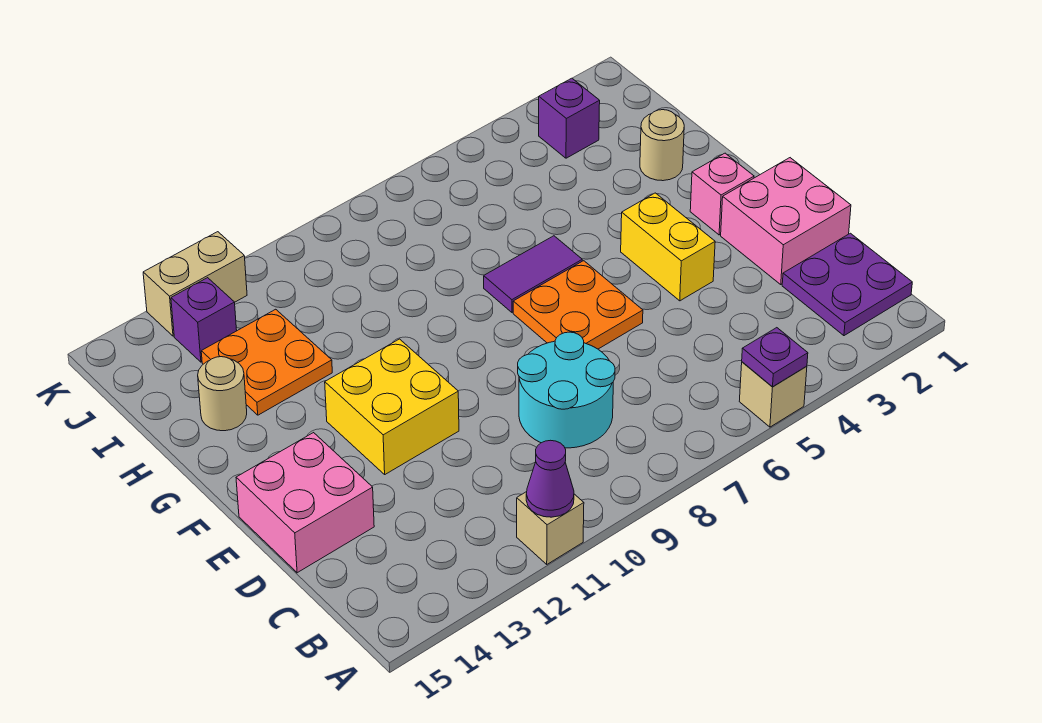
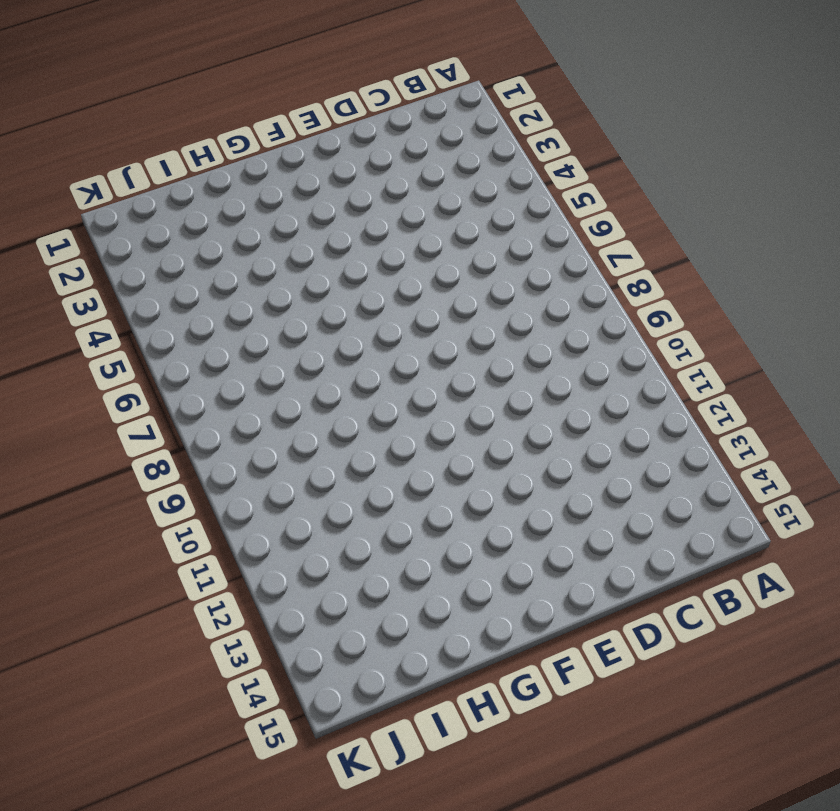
none -> tan brick A5 level 1
none -> tan brick A11 level 1
none -> purple plate B1:C2 level 1

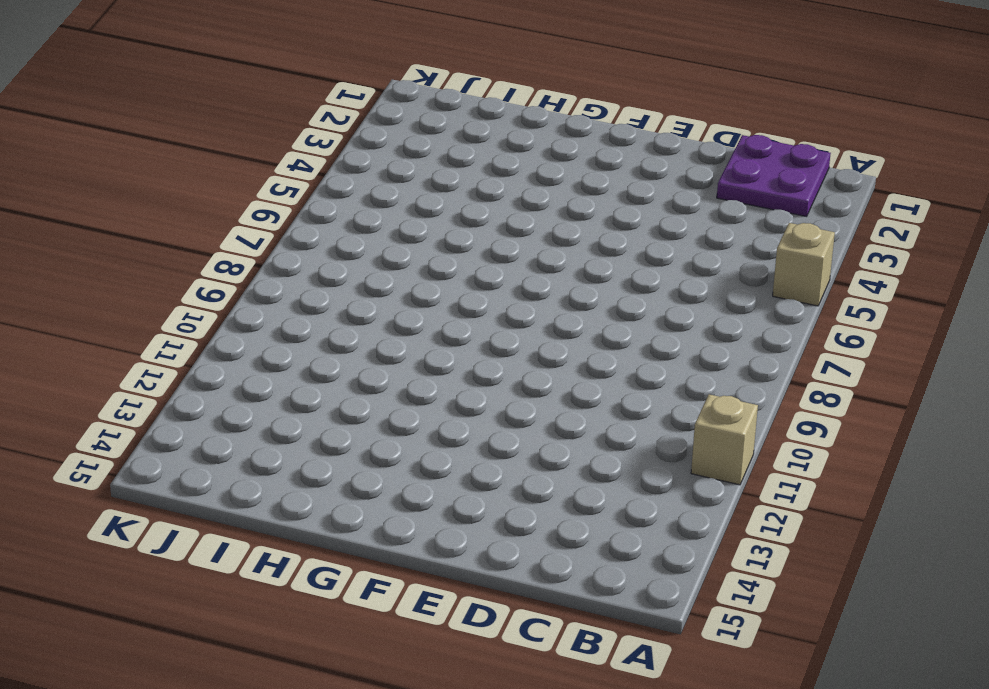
none -> cyan round brick C8:D9 level 1
none -> pink brick D1:E2 level 1
none -> pink brick D14:E15 level 1

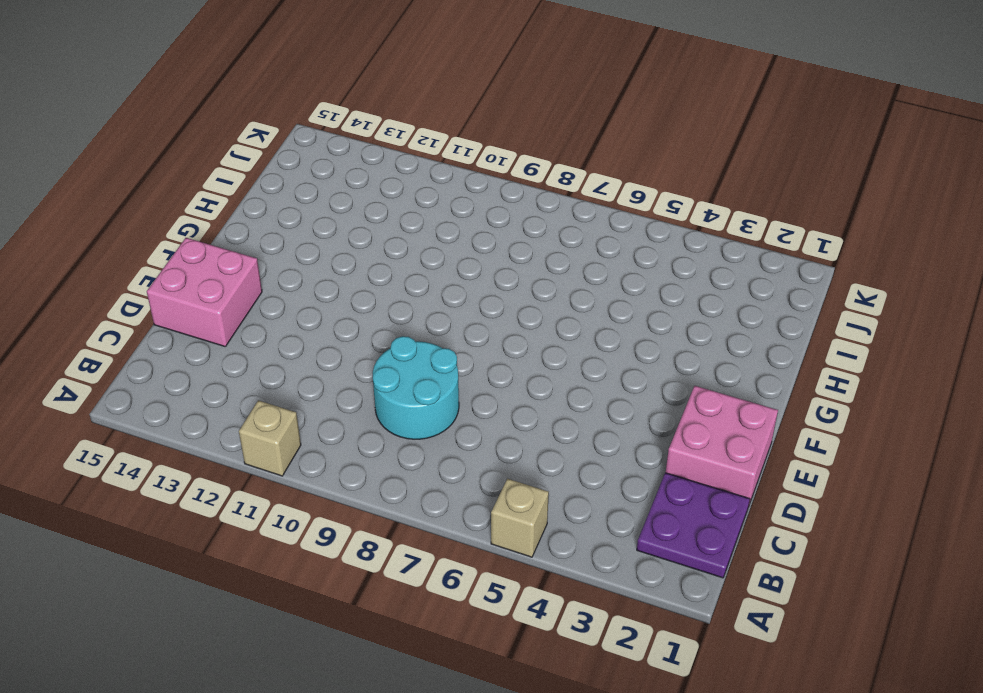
none -> yellow brick E4:F4 level 1
none -> orange plate E6:F7 level 1
none -> yellow brick E11:F12 level 1

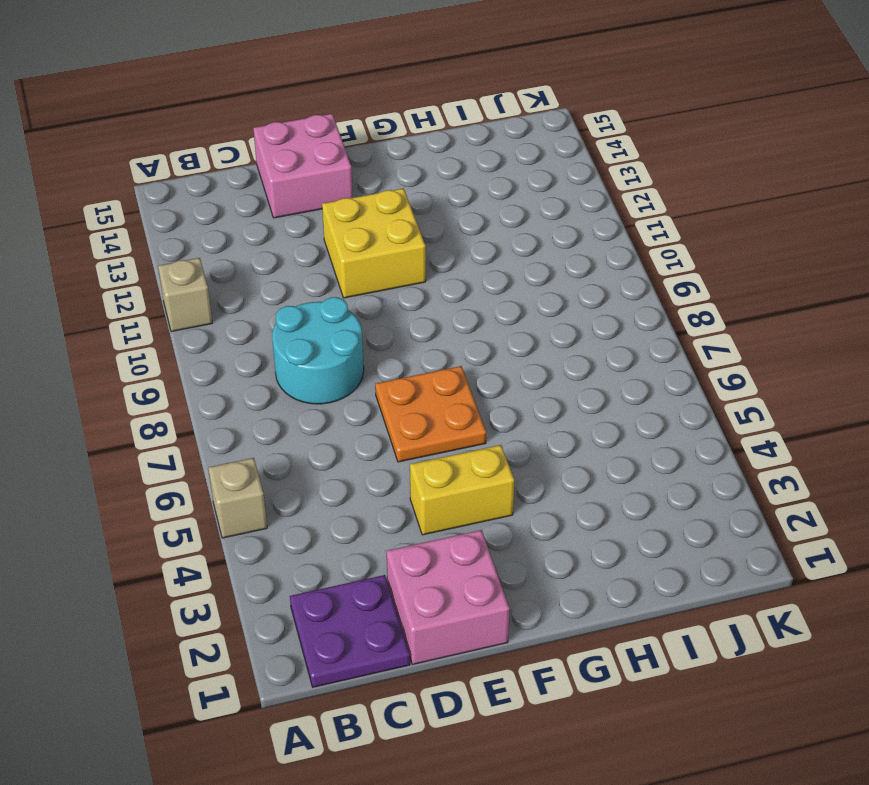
none -> pink brick F2 level 1
none -> purple tile G6:G7 level 1
none -> tan round brick H2 level 1

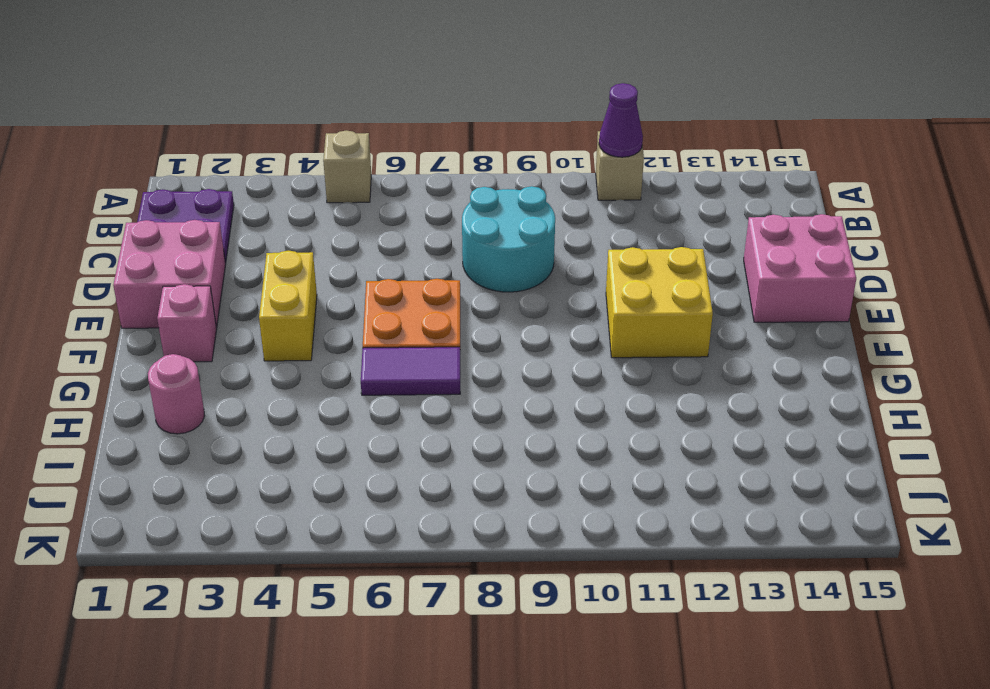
pink round brick H2 level 1 -> tan round brick H2 level 1
none -> orange plate H12:I13 level 1
none -> tan round brick H14 level 1
none -> purple brick J3 level 1

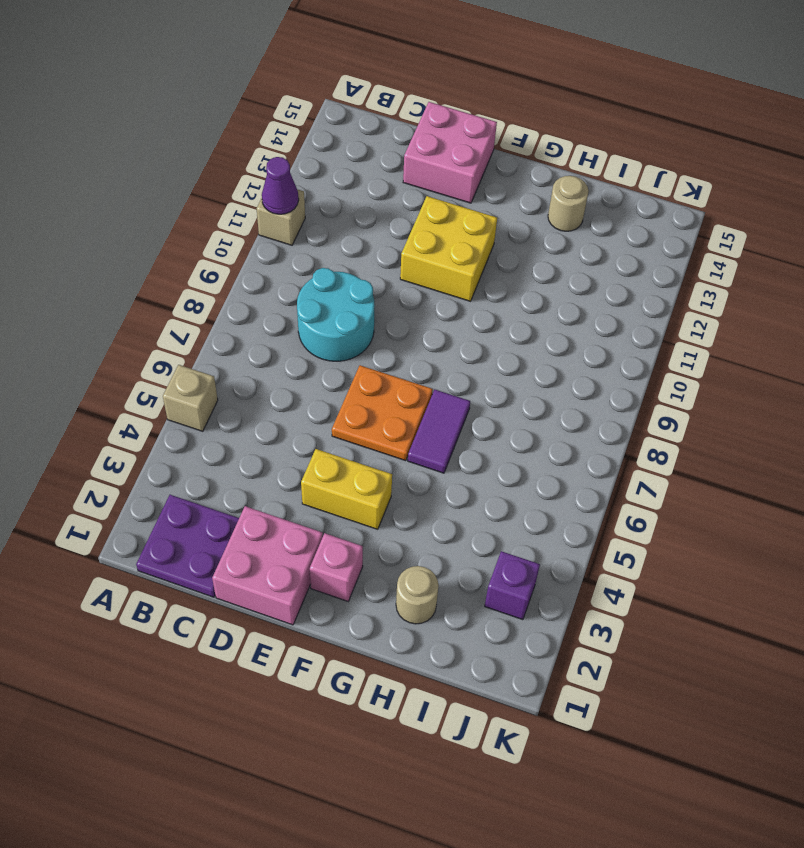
none -> orange plate H12:I13 level 1
none -> purple brick J13 level 1
none -> tan brick K12:K13 level 1

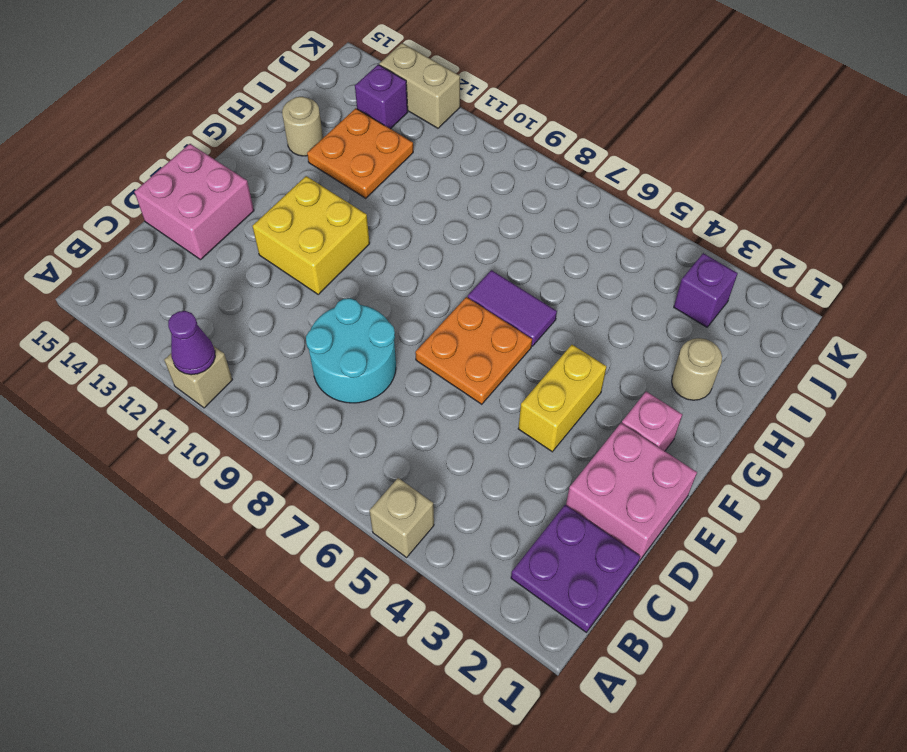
none -> purple plate A5 level 2

